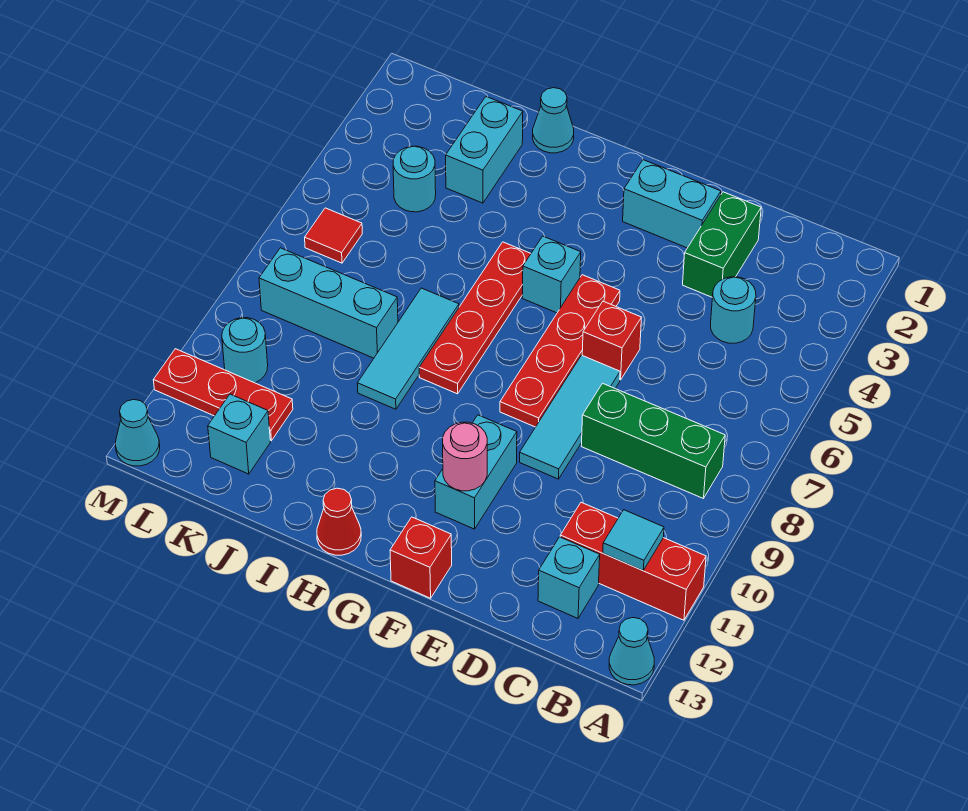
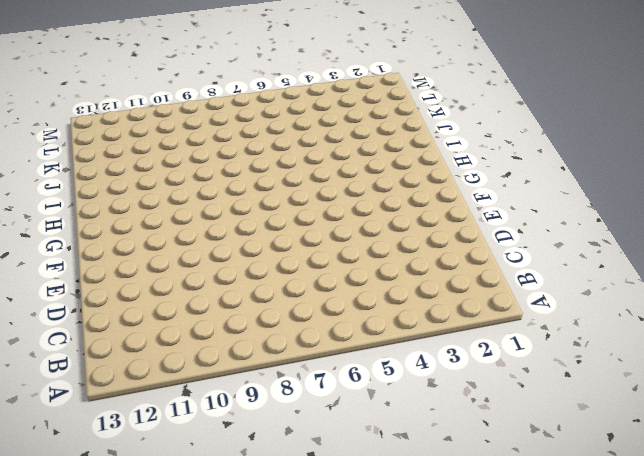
none -> red brick A11:C11 level 1
none -> cyan cone A13 level 1
none -> green brick B8:D8 level 1

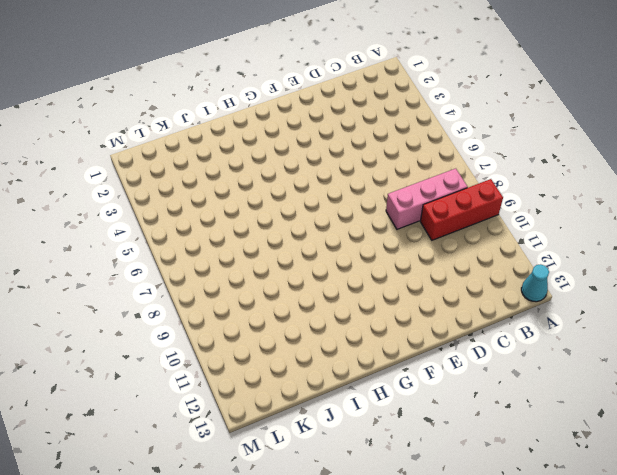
red brick A9:C9 level 1 -> red brick A11:C11 level 1
pink brick B8:D8 level 1 -> green brick B8:D8 level 1
none -> cyan round brick C4 level 1
none -> cyan brick C12 level 1
none -> green brick D2:D3 level 1

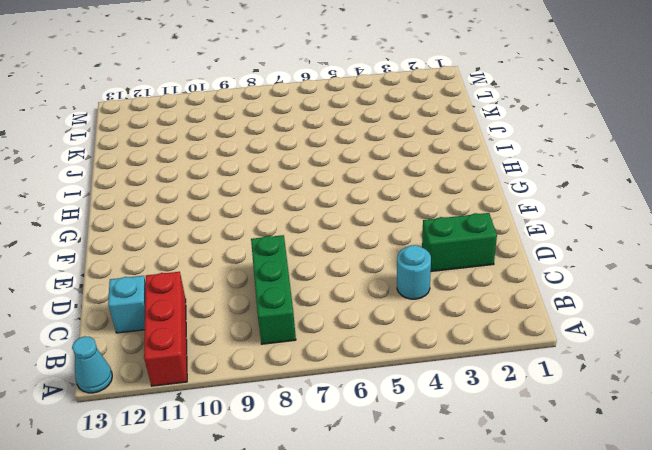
none -> cyan brick E2:F2 level 1
none -> red brick E6 level 1
none -> cyan tile E7:E9 level 1

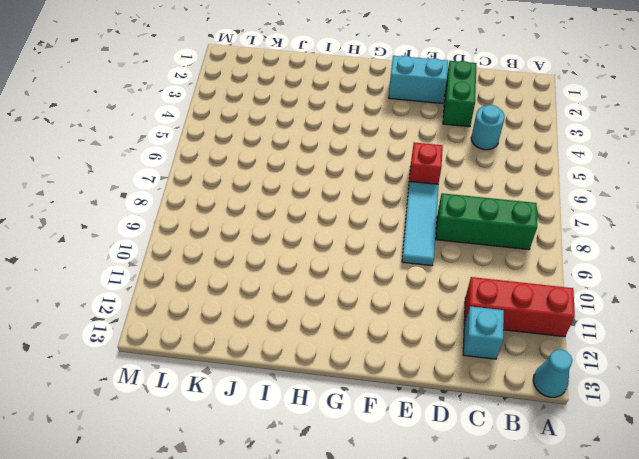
none -> red plate F5:F8 level 1
none -> cyan brick F10:F11 level 1
none -> red brick F13 level 1

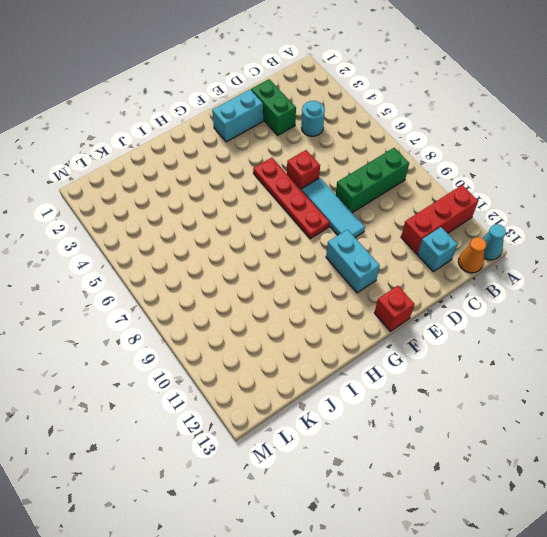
orange cone B13 level 1 -> none
none -> cyan brick G5 level 1
none -> red plate H5:H8 level 1
none -> red cone H13 level 1

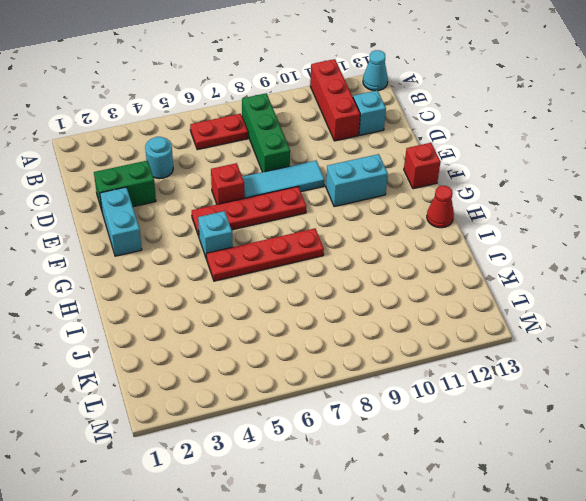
red plate B6:B7 level 1 -> none
none -> cyan cone I1 level 1
none -> cyan tile I7:I9 level 1
none -> cyan brick J2:J3 level 1

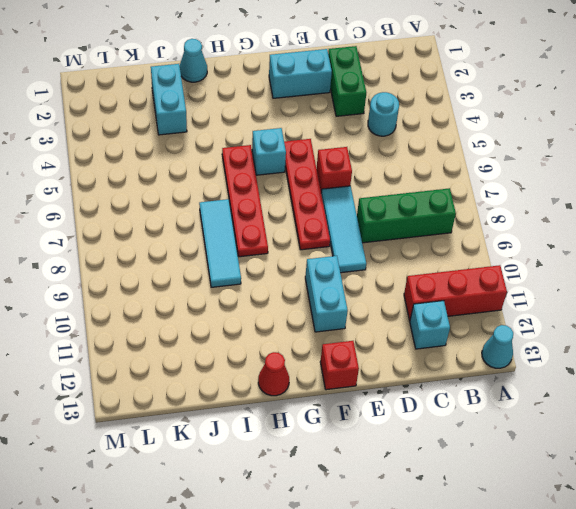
none -> cyan brick J8:L8 level 1
none -> cyan round brick K4 level 1
none -> red plate K11:M11 level 1

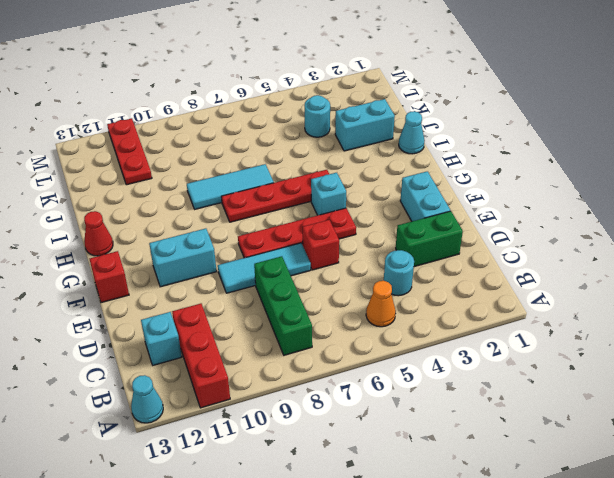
orange cone B5 level 1 -> none
none -> cyan brick J8:L8 level 1
none -> cyan brick K12 level 1
none -> red tile L6 level 1

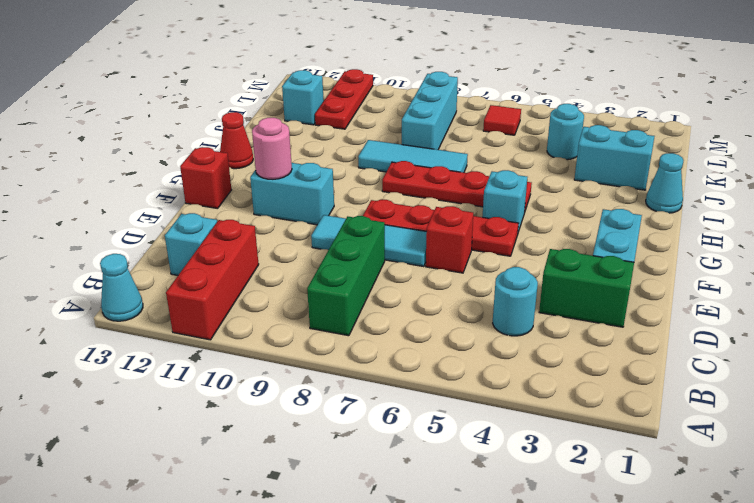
none -> cyan round brick L10 level 1
none -> cyan cone M13 level 1
none -> cyan tile B11 level 2

